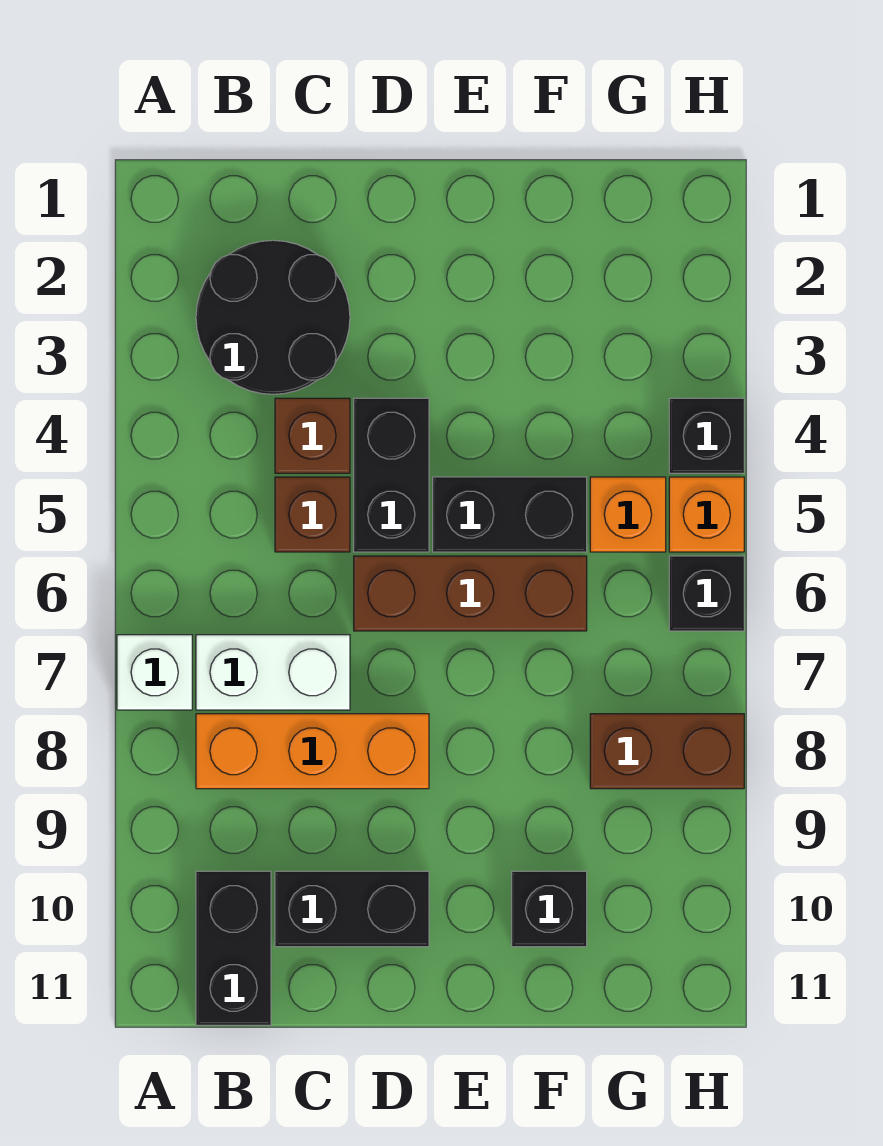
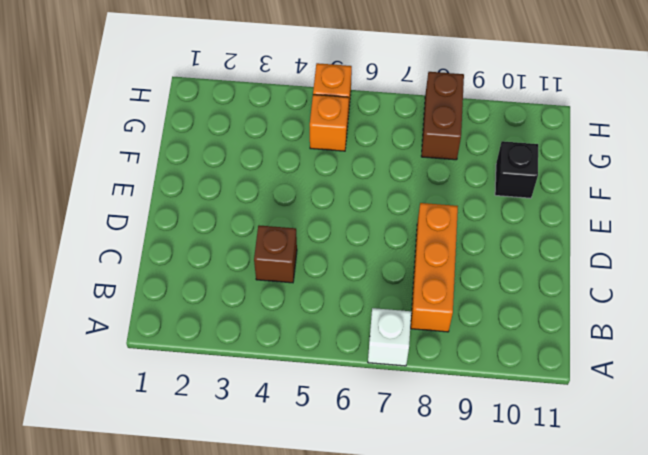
none -> black round brick B2:C3 level 1
none -> white brick B7:C7 level 1
none -> black brick B10:B11 level 1

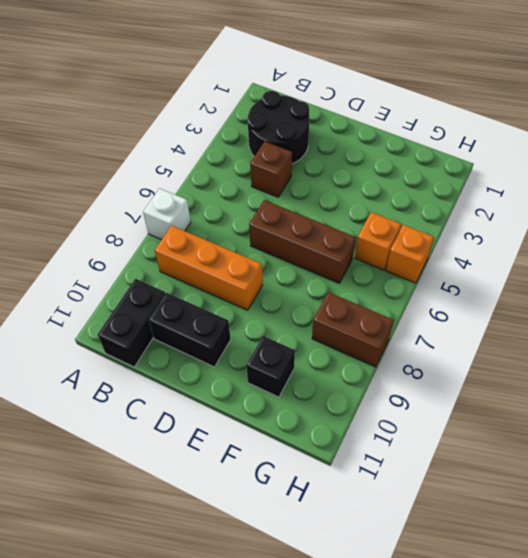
none -> white brick B7:C7 level 1
none -> brown brick C5 level 1
none -> black brick D4:D5 level 1

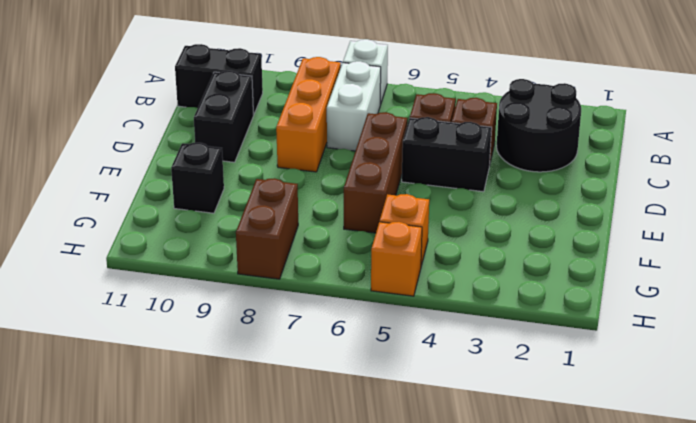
none -> black brick E5:F5 level 1
none -> black brick H4 level 1
none -> black brick H6 level 1

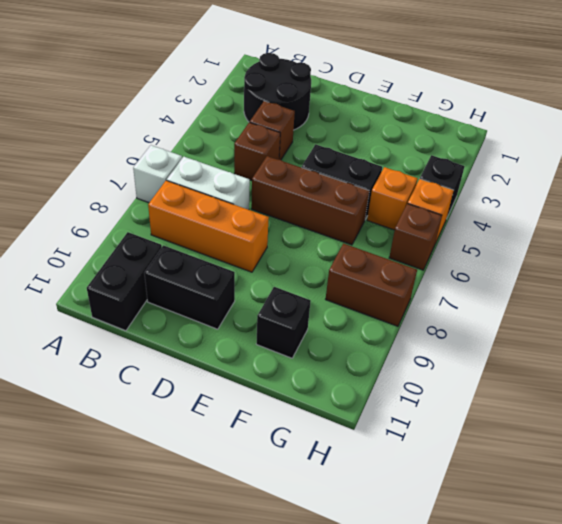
brown brick H6 level 1 -> black brick H6 level 1
none -> black brick D4:D5 level 1

